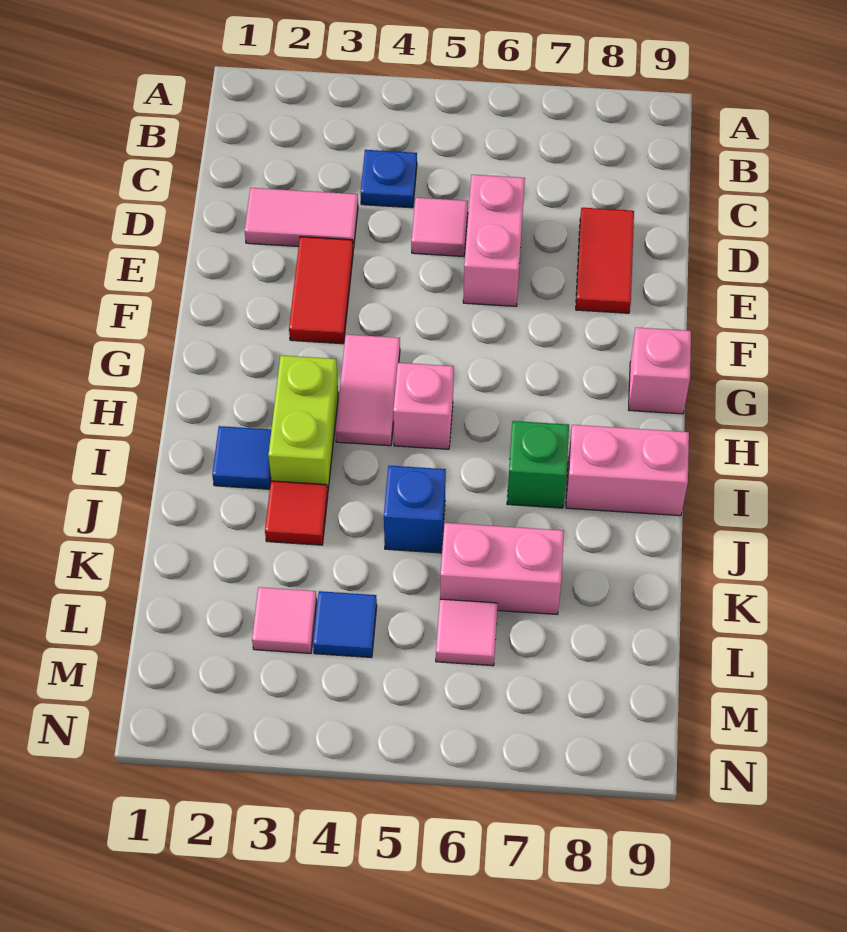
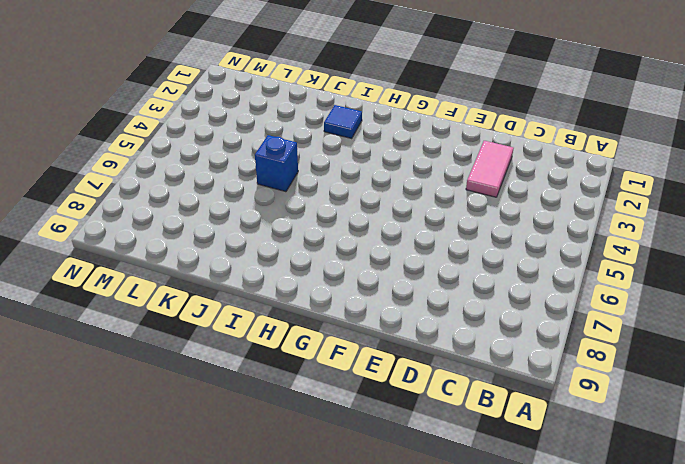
none -> blue plate C4 level 1
none -> pink tile D5 level 1
none -> pink brick D6:E6 level 1

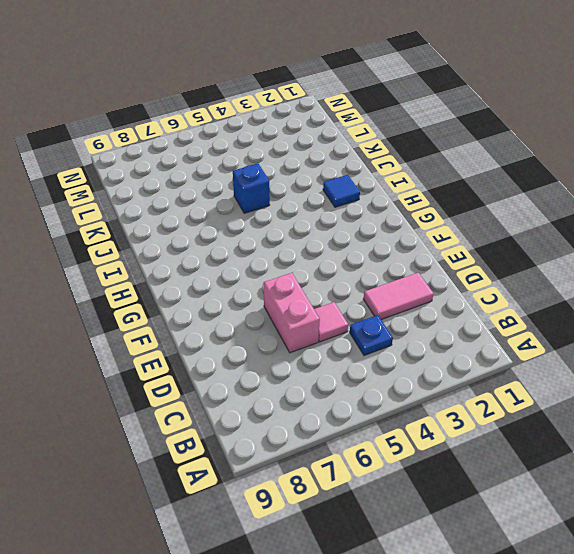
none -> red tile D8:E8 level 1
none -> red tile E3:F3 level 1
none -> pink tile G4:H4 level 1

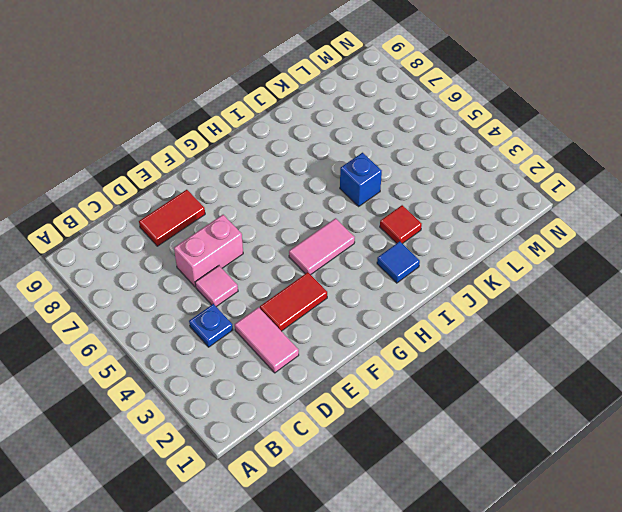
none -> pink brick G9 level 1
none -> lime brick H3:I3 level 1
none -> pink brick H5 level 1

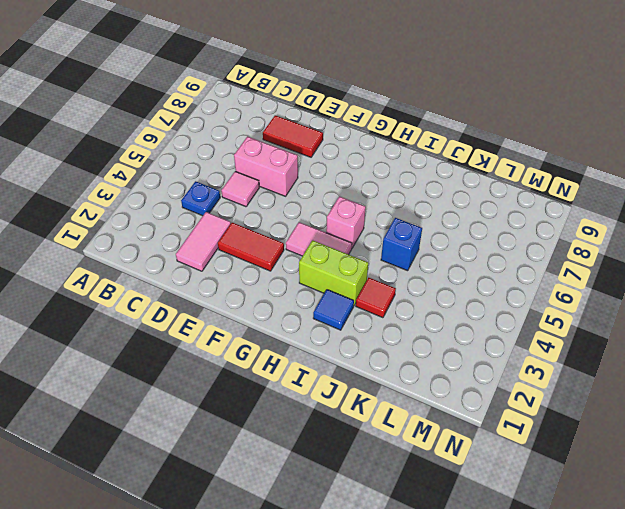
none -> pink brick G9 level 1
none -> green brick I7 level 1
none -> pink brick I8:I9 level 1

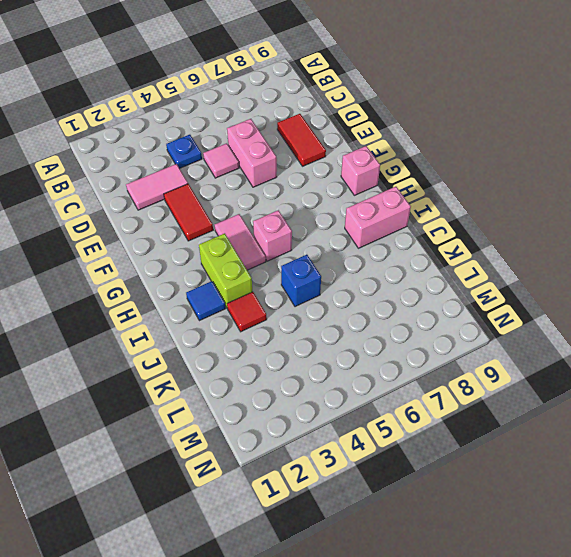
none -> green brick I7 level 1
none -> pink brick K6:K7 level 1
none -> pink tile L3 level 1

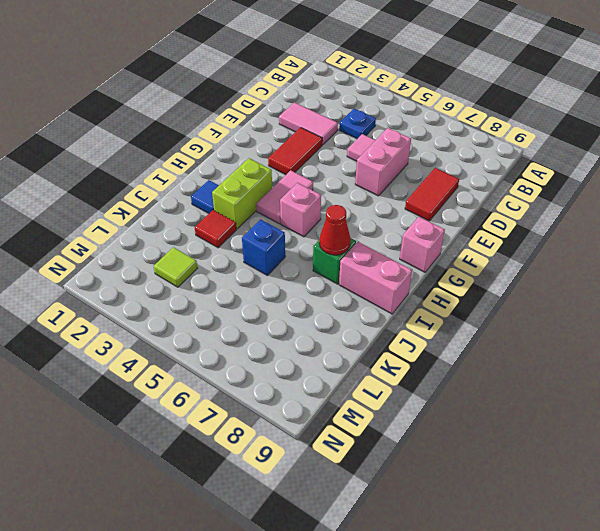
red cone I7 level 2 -> none
lime tile L3 level 1 -> pink tile L3 level 1
none -> pink brick K6:K7 level 1
none -> blue tile L4 level 1
none -> pink tile L6 level 1

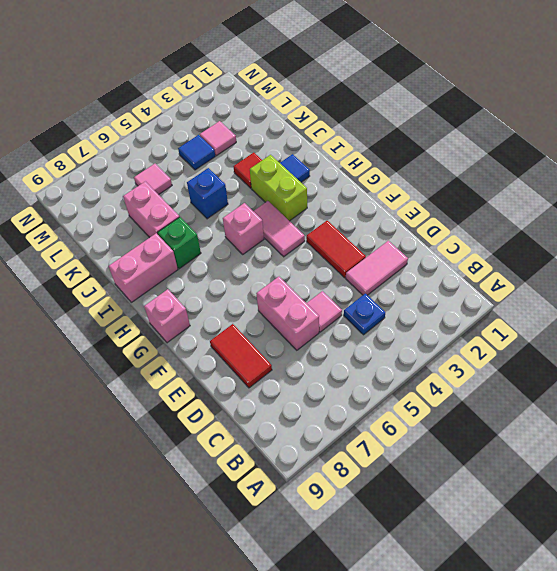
pink brick J7:K7 level 1 -> pink brick K6:K7 level 1

